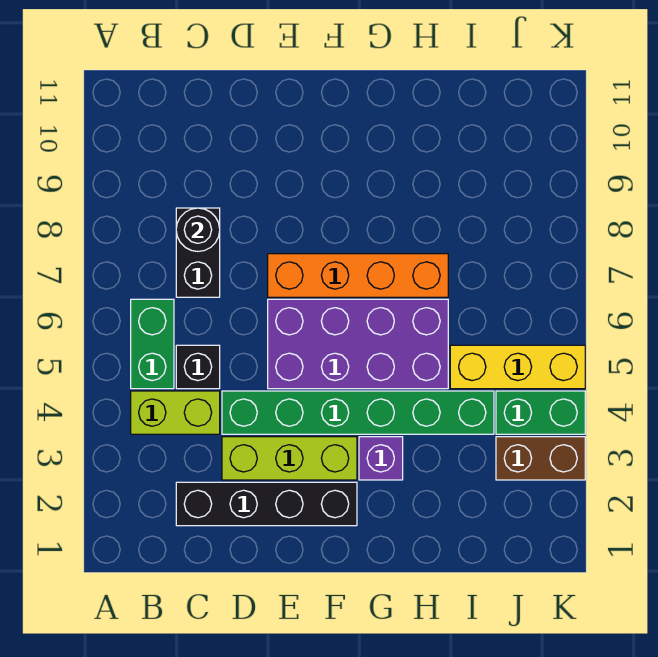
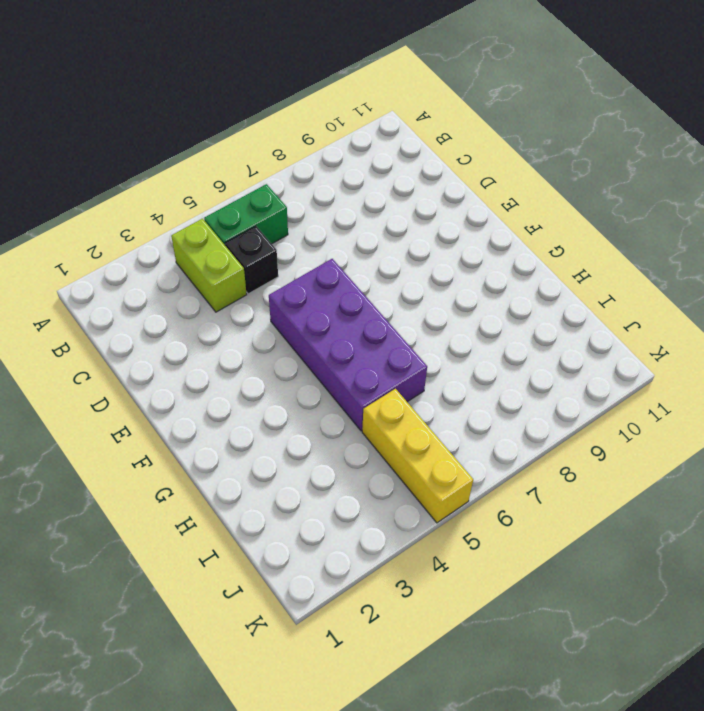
none -> black brick C2:F2 level 1
none -> black brick C7:C8 level 1
none -> lime brick D3:F3 level 1

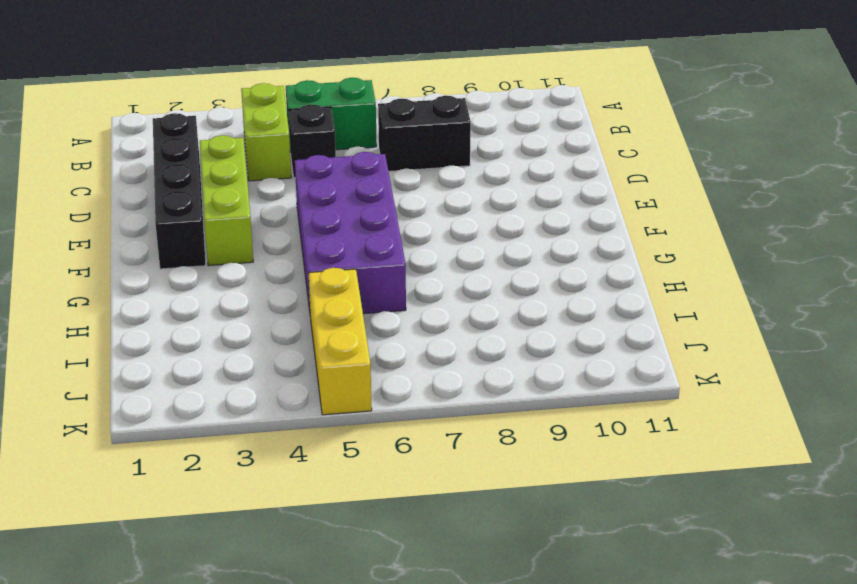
none -> green brick D4:I4 level 1
none -> orange brick E7:H7 level 1
none -> purple brick G3 level 1

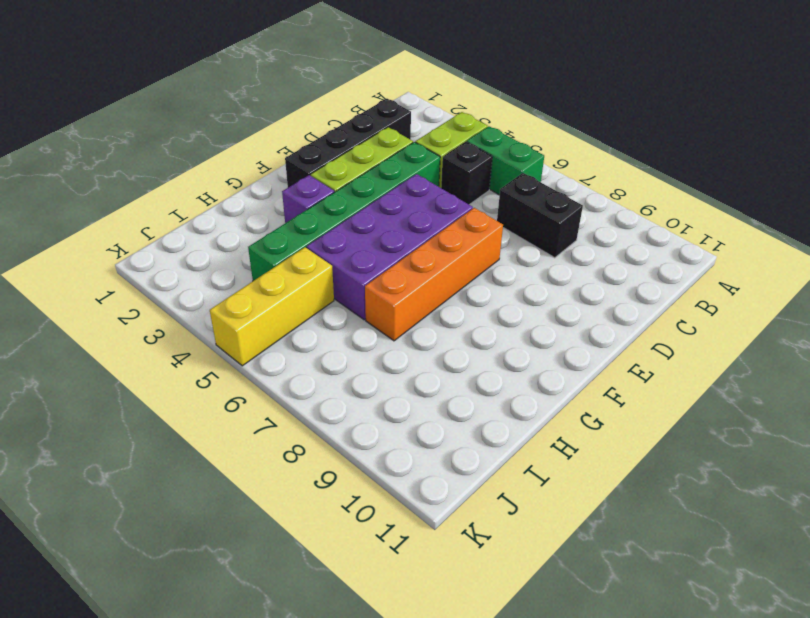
none -> brown brick J3:K3 level 1
none -> green brick J4:K4 level 1
none -> black round brick C8 level 2

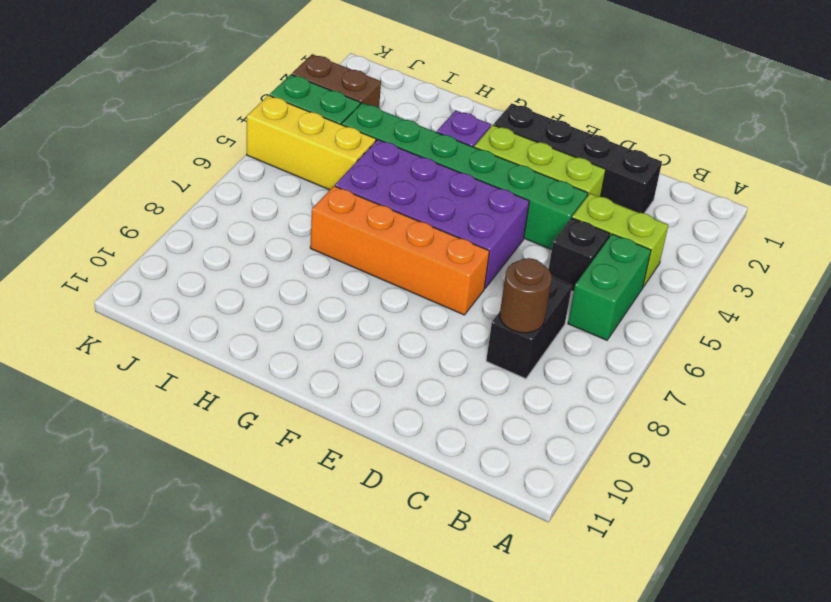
brown round brick C8 level 2 -> black round brick C8 level 2

